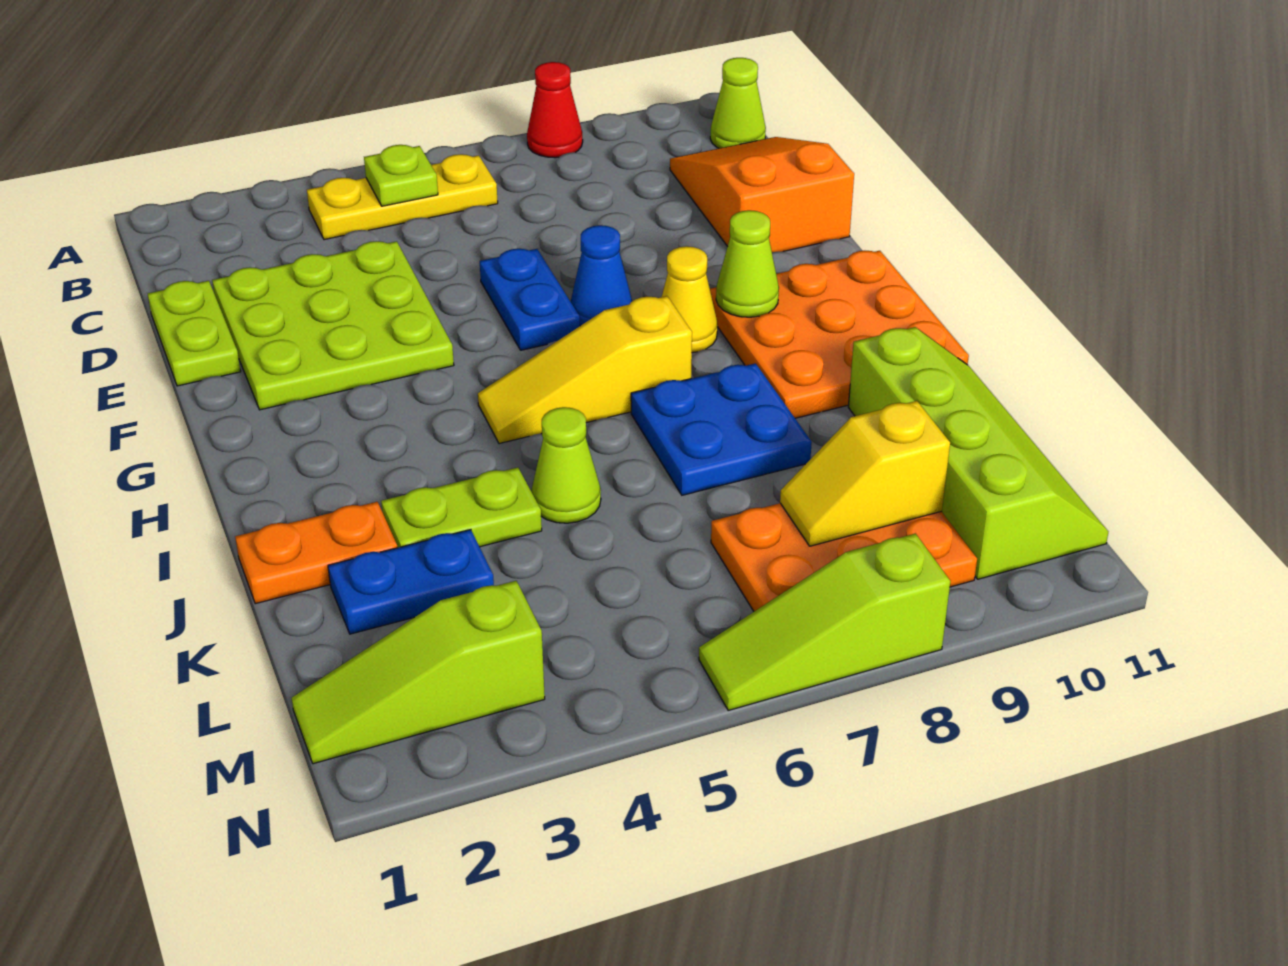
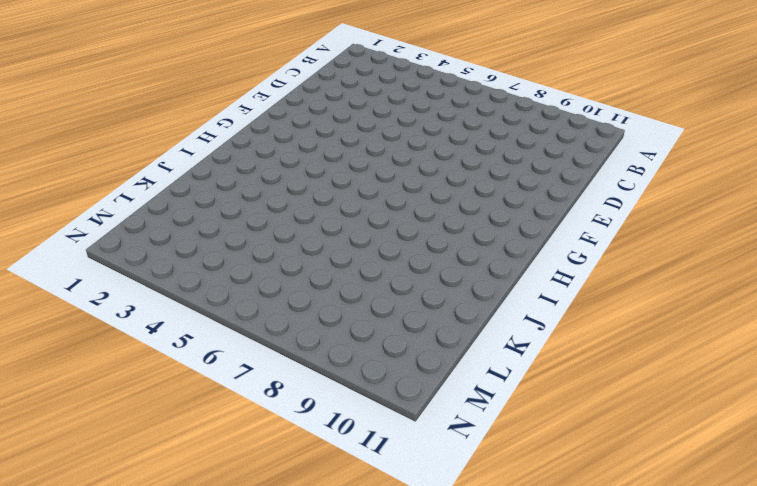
none -> red cone A8 level 1
none -> yellow plate B4:B6 level 1
none -> lime cone B11 level 1

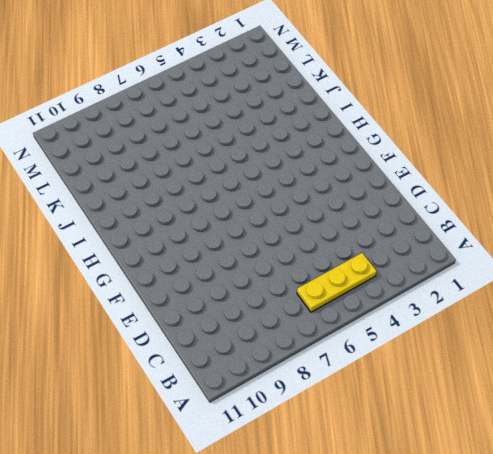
none -> red cone A8 level 1
none -> lime cone B11 level 1
none -> orange slope C10:E11 level 1 top E

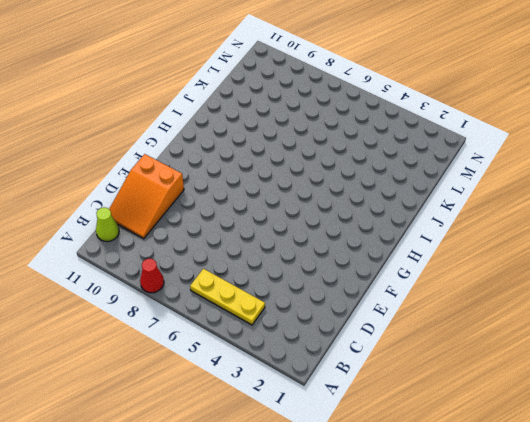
none -> lime plate D1:E1 level 1
none -> lime plate D2:F4 level 1
none -> blue plate E6:F6 level 1

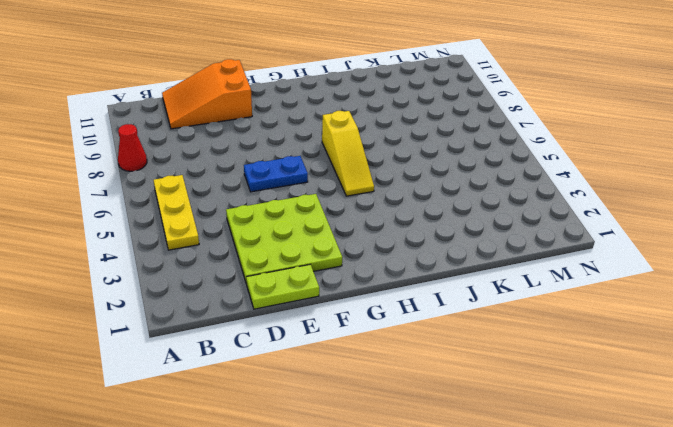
none -> lime cone B11 level 1
none -> blue cone F7 level 1
none -> yellow cone G8 level 1

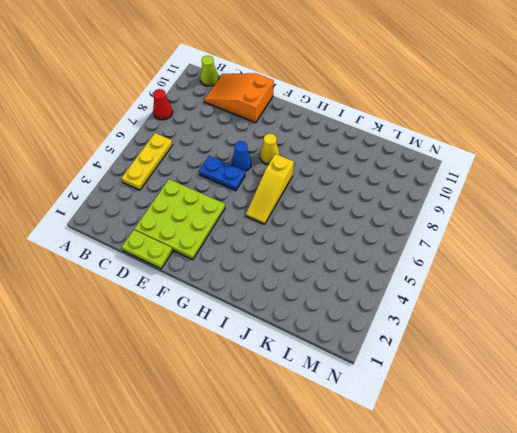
none -> orange plate G9:I11 level 1
none -> blue plate I7:J8 level 1
none -> orange plate J1:J2 level 1

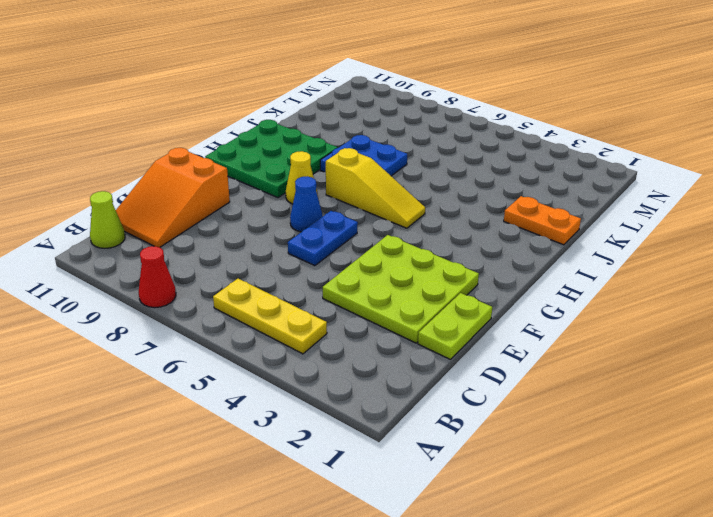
green plate G9:I11 level 1 -> orange plate G9:I11 level 1
none -> lime plate J3:J4 level 1
none -> lime cone J5 level 1
none -> lime slope J10:M11 level 1 top 10

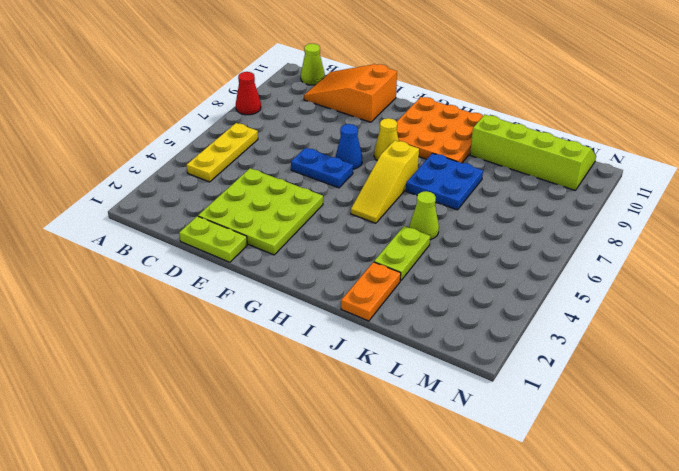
none -> blue plate K2:K3 level 1
none -> orange plate L7:M9 level 1
none -> lime slope M1:M3 level 1 top 3

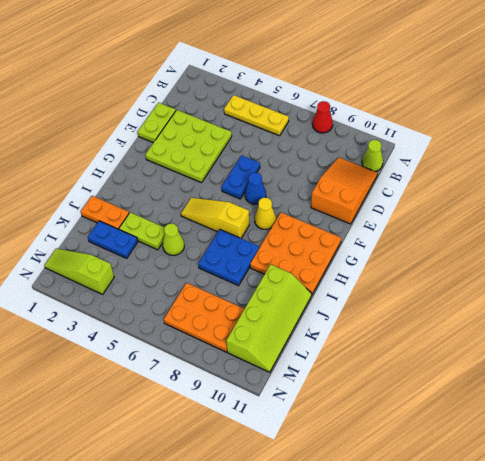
none -> lime slope N6:N8 level 1 top 8
none -> lime plate B5 level 2
none -> lime cone G9 level 2

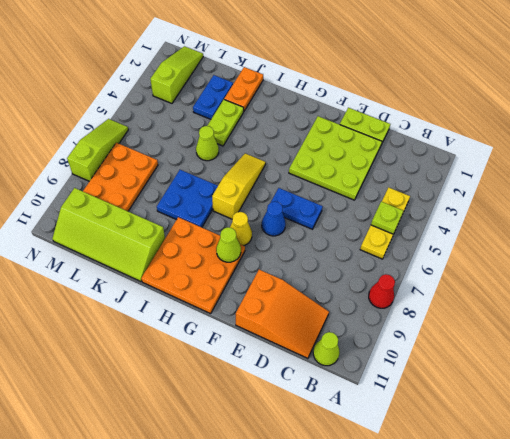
none -> yellow slope L8:L9 level 2 top 9

